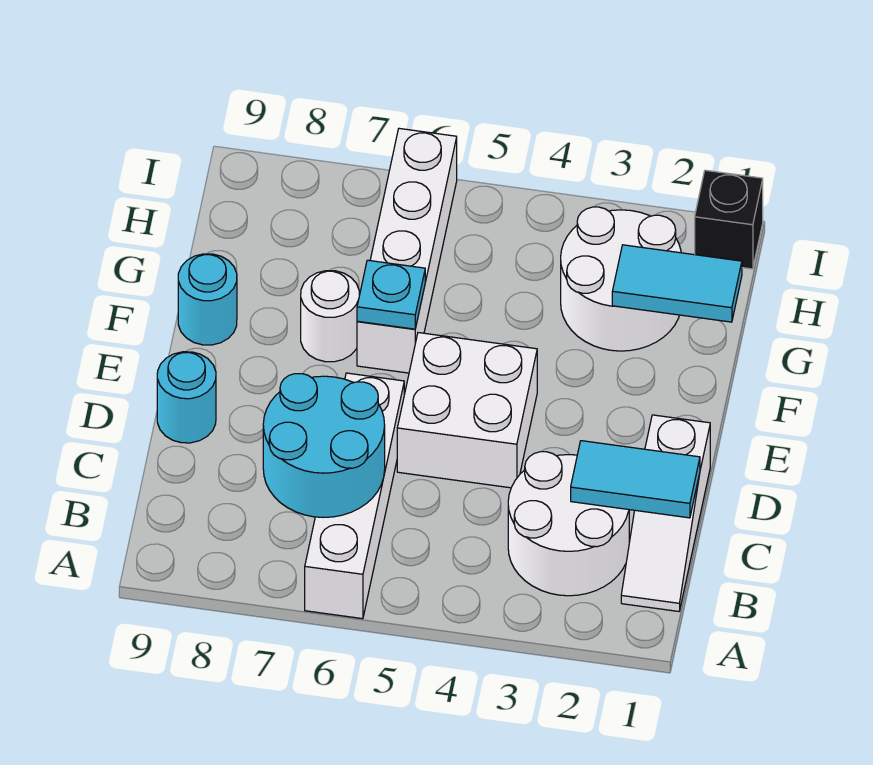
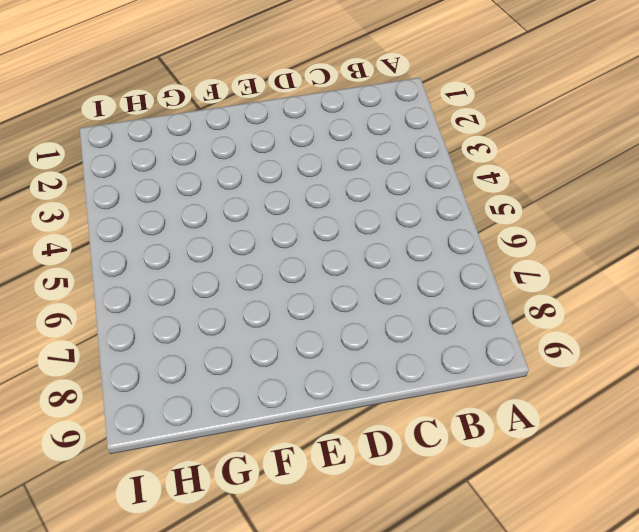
none -> white brick A6:D6 level 1
none -> white slope B1:D1 level 1 top D
none -> white round brick B2:C3 level 1

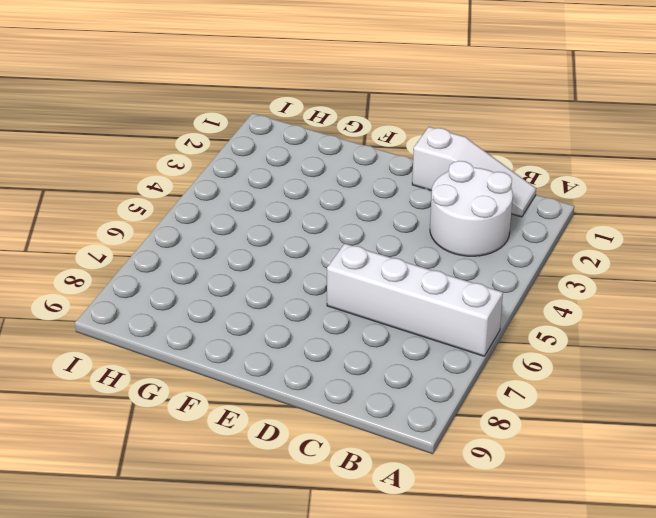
none -> white brick D4:E5 level 1
none -> cyan round brick D9 level 1
none -> white brick F6:I6 level 1

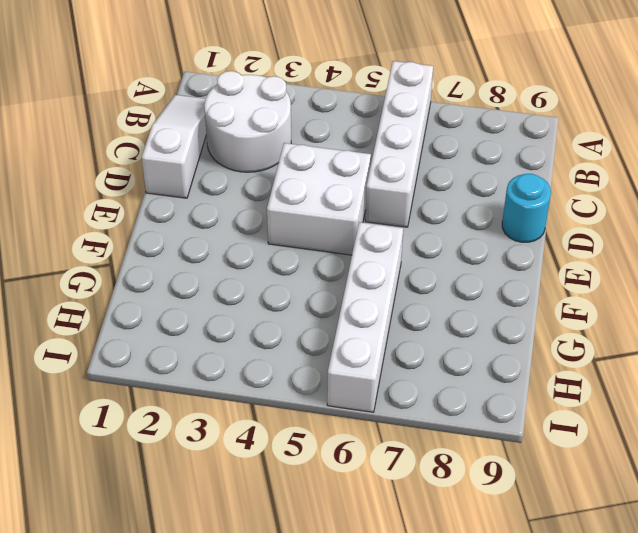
none -> white round brick F7 level 1
none -> cyan round brick F9 level 1
none -> white round brick G2:H3 level 1

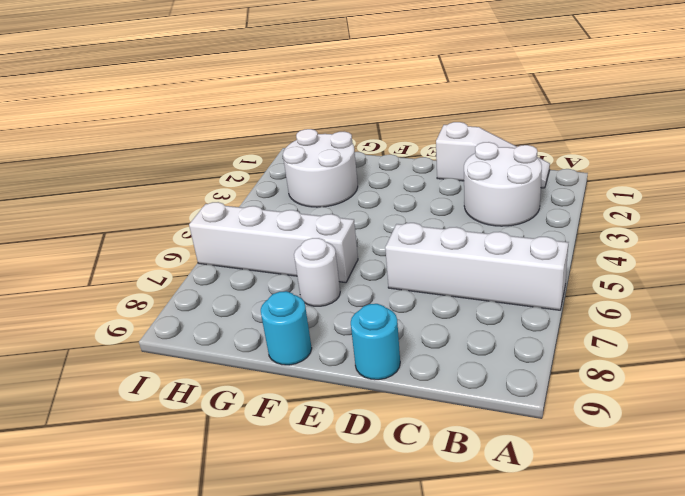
none -> white brick D4:E5 level 1
none -> black brick I1 level 1
none -> cyan round brick B6:C7 level 2

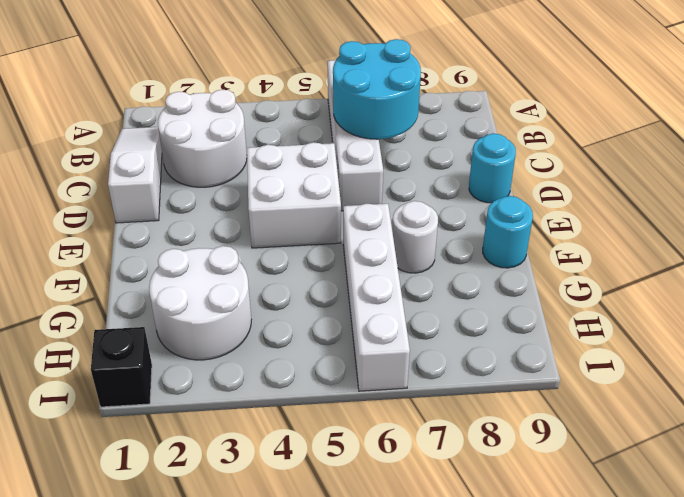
none -> cyan tile C1:C2 level 2
none -> cyan plate F6 level 2
none -> cyan tile G1:G2 level 2

